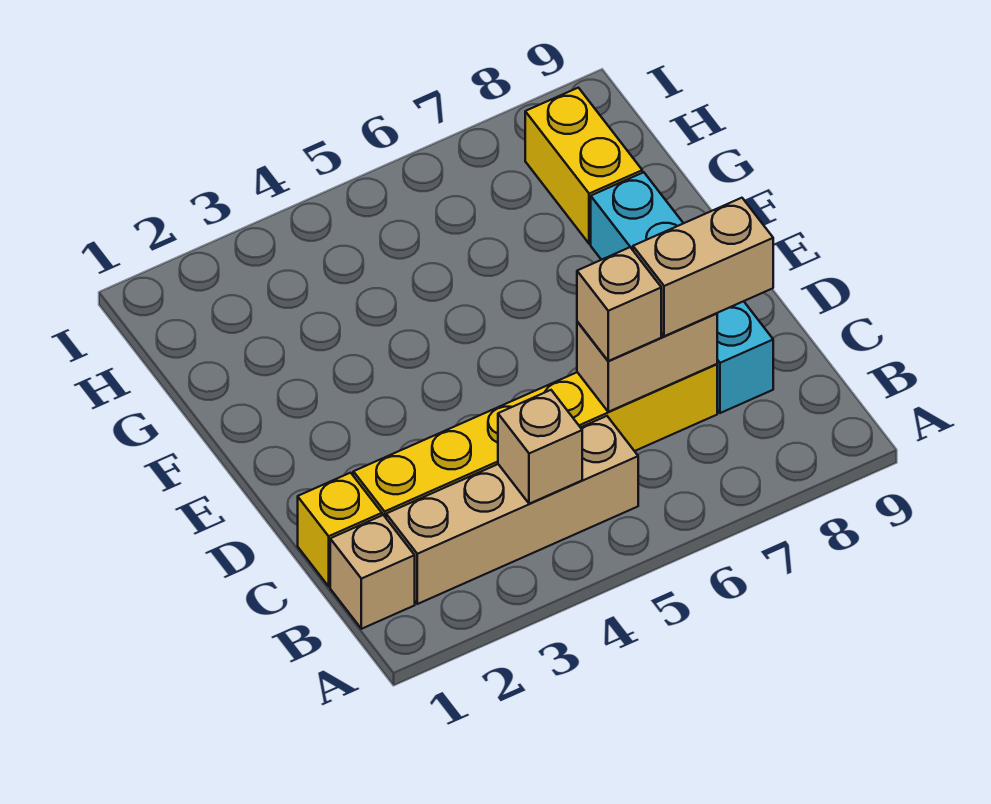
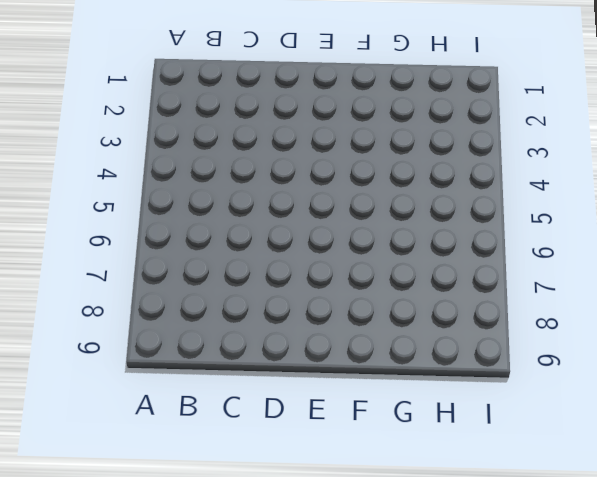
none -> tan brick B1 level 1
none -> tan brick B2:B5 level 1

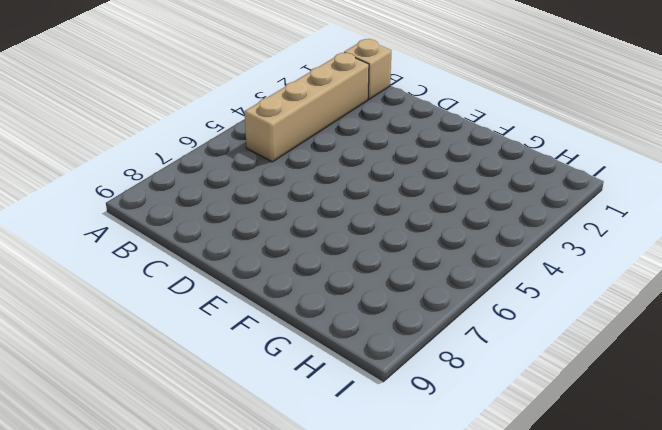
none -> yellow brick C1 level 1
none -> yellow brick C2:C7 level 1

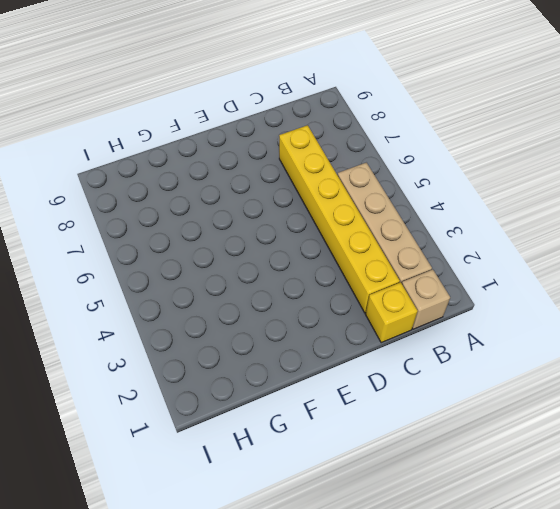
none -> cyan brick C8:F8 level 1
none -> yellow brick G8:H8 level 1

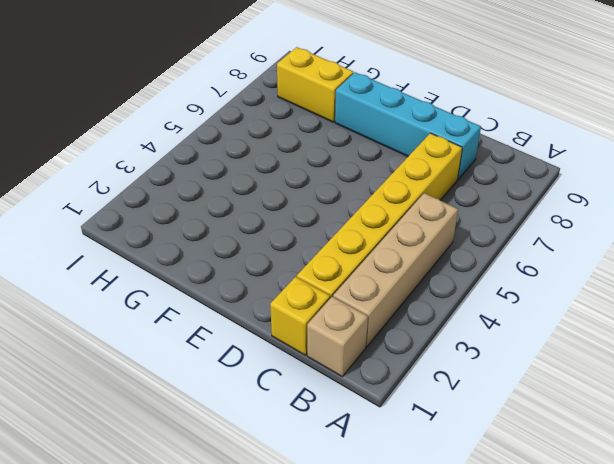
none -> tan brick B4 level 2
none -> tan brick C6:C7 level 2

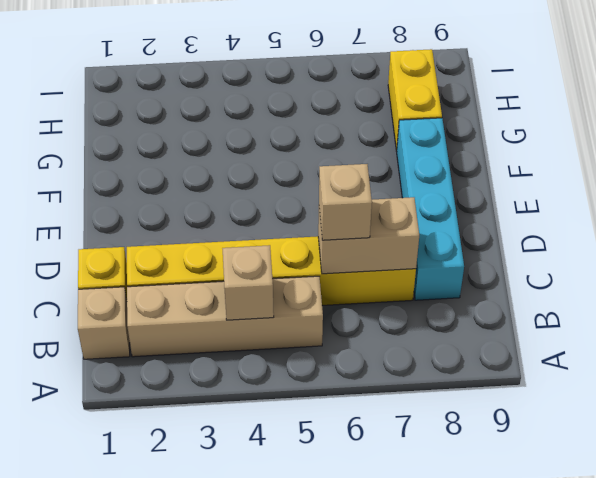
none -> tan brick C7:C8 level 3

